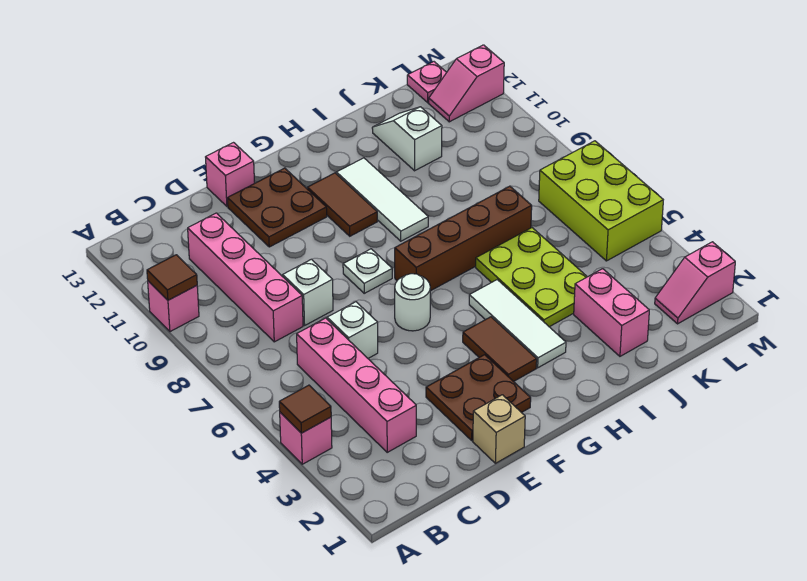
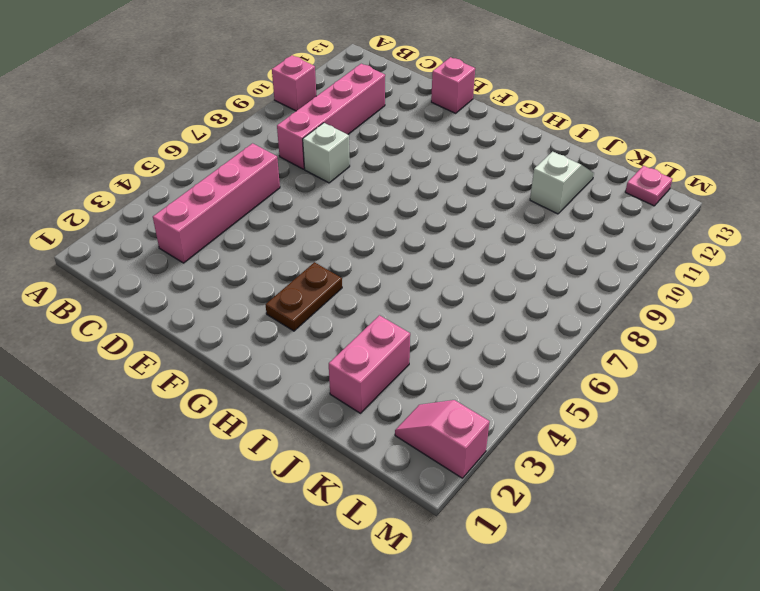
brown plate G3:G4 level 1 -> brown tile G3:G4 level 1
none -> pink brick A4 level 1
none -> white brick D6 level 1
none -> tan brick E1 level 1

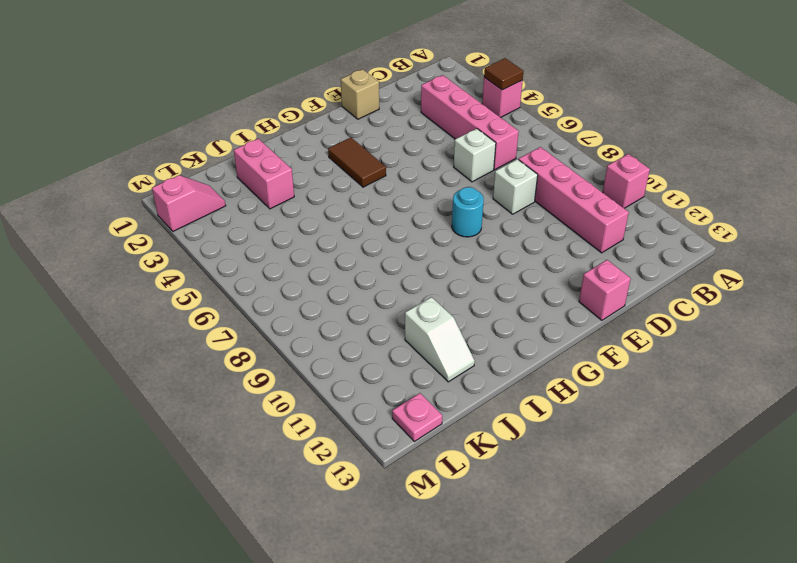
cyan round brick F8 level 1 -> white plate F8 level 1
none -> brown plate E2:F3 level 1
none -> brown plate E11:F12 level 1
none -> white round brick F6 level 1

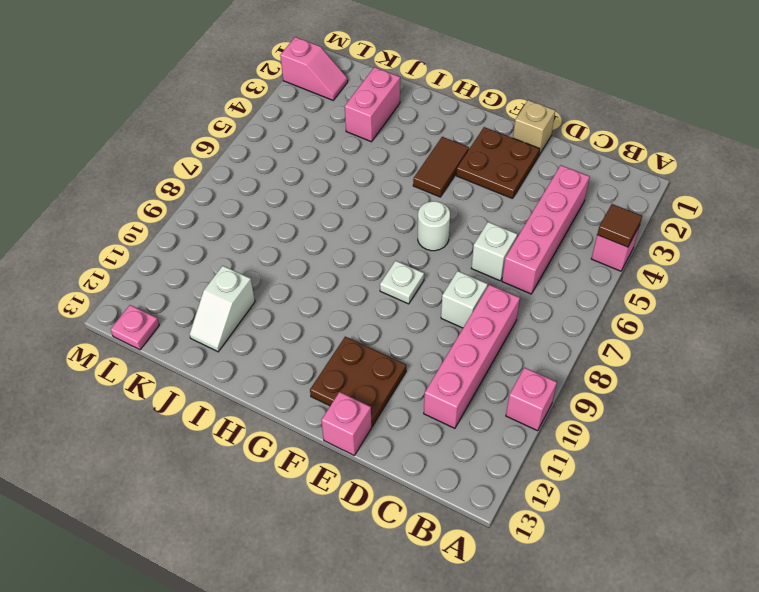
none -> brown brick G7:J7 level 1
none -> brown tile G10:G11 level 1
none -> white tile H3:H5 level 1

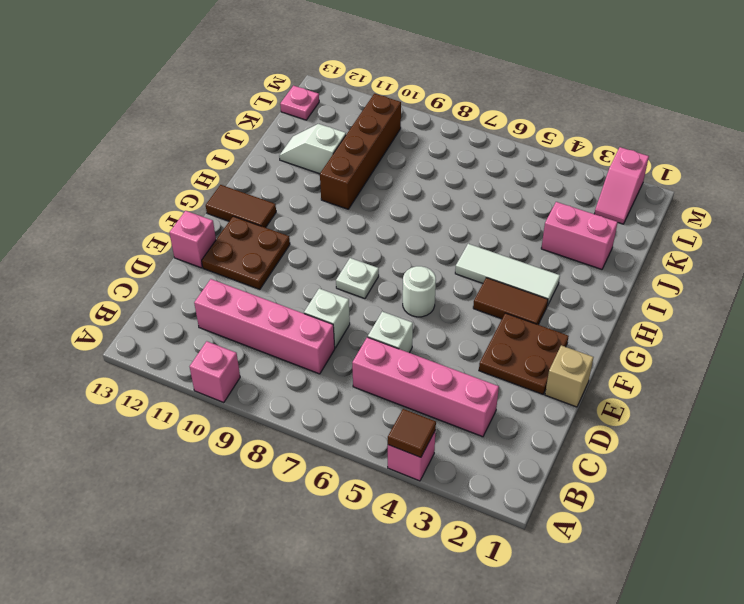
brown tile G12:G13 level 1 -> brown tile G10:G11 level 1
brown brick I10:L10 level 1 -> brown brick G7:J7 level 1
none -> white tile H9:H11 level 1
none -> lime plate I4:J6 level 1
none -> lime brick L5:M7 level 1

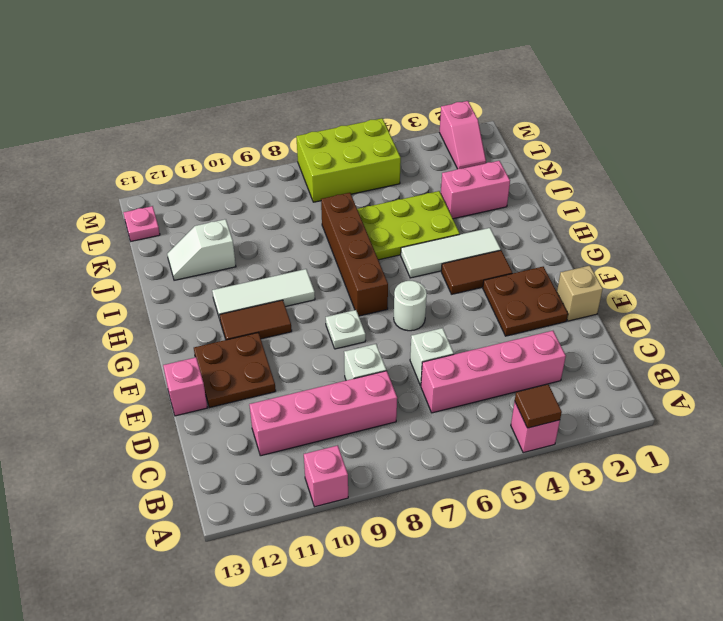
none -> pink slope L12:M12 level 1 top M
none -> brown tile A10 level 2

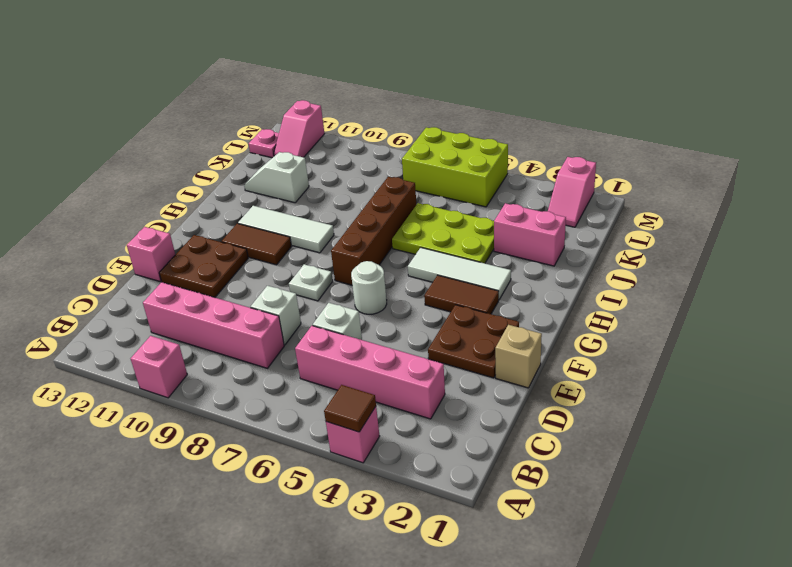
none -> brown tile A10 level 2

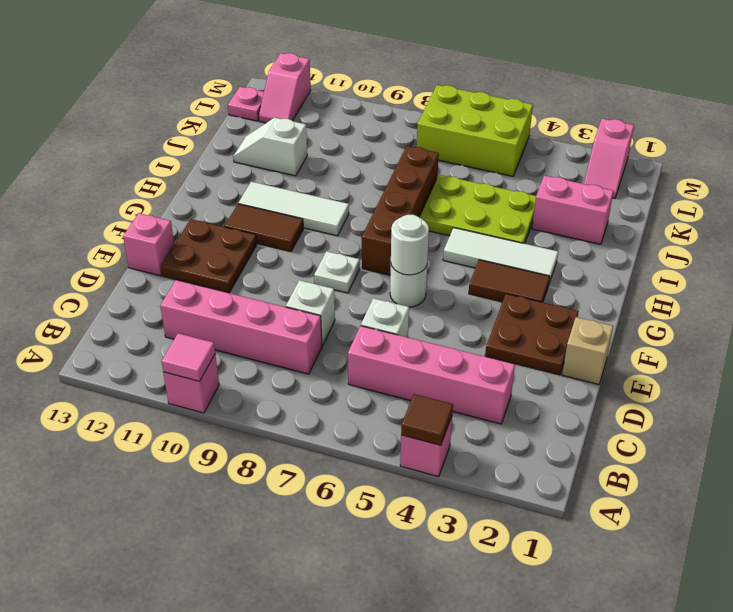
pink tile A10 level 2 -> brown tile A10 level 2
white round brick F6 level 2 -> none

